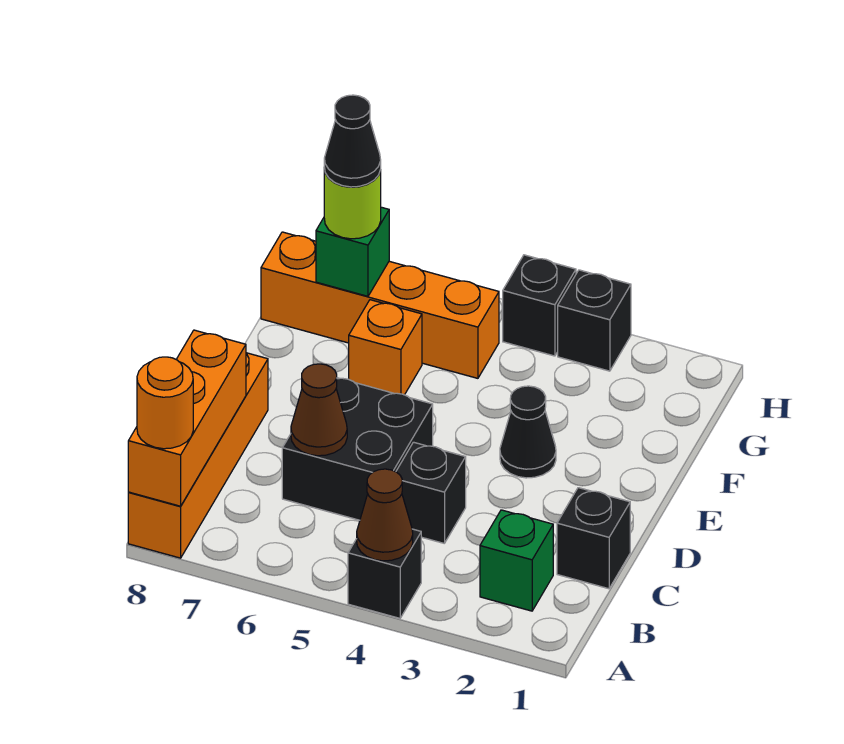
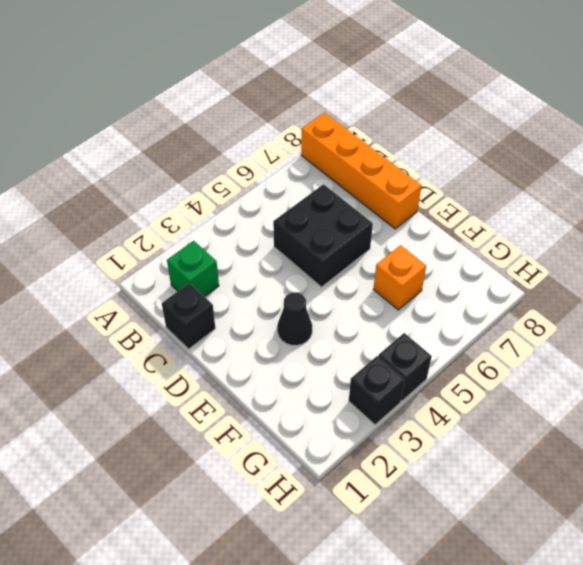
none -> black brick A4 level 1
none -> black brick C4 level 1
none -> orange brick G5:G8 level 1

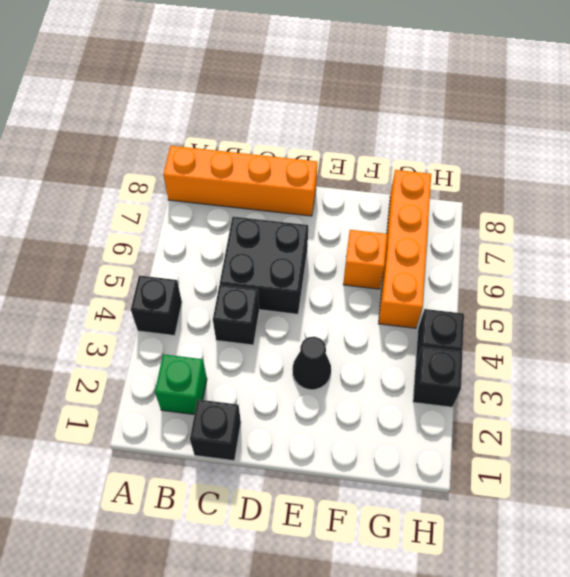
none -> brown cone A4 level 2
none -> orange brick A8:C8 level 2
none -> brown cone C6 level 2

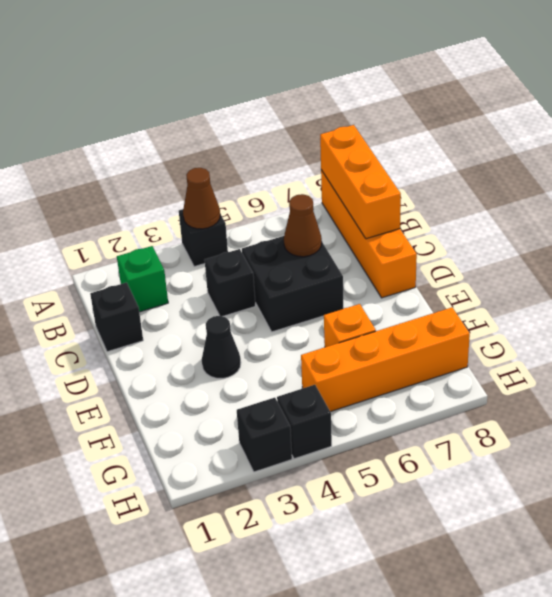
none -> green brick G7 level 2
none -> orange round brick A8 level 3
none -> lime round brick G7 level 3

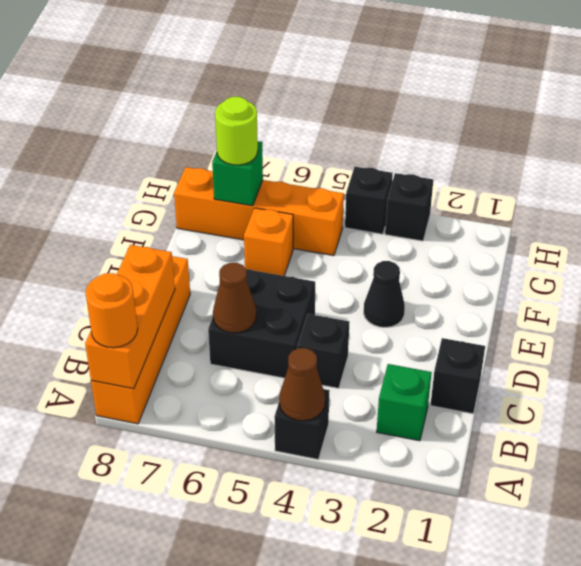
none -> black cone G7 level 4

